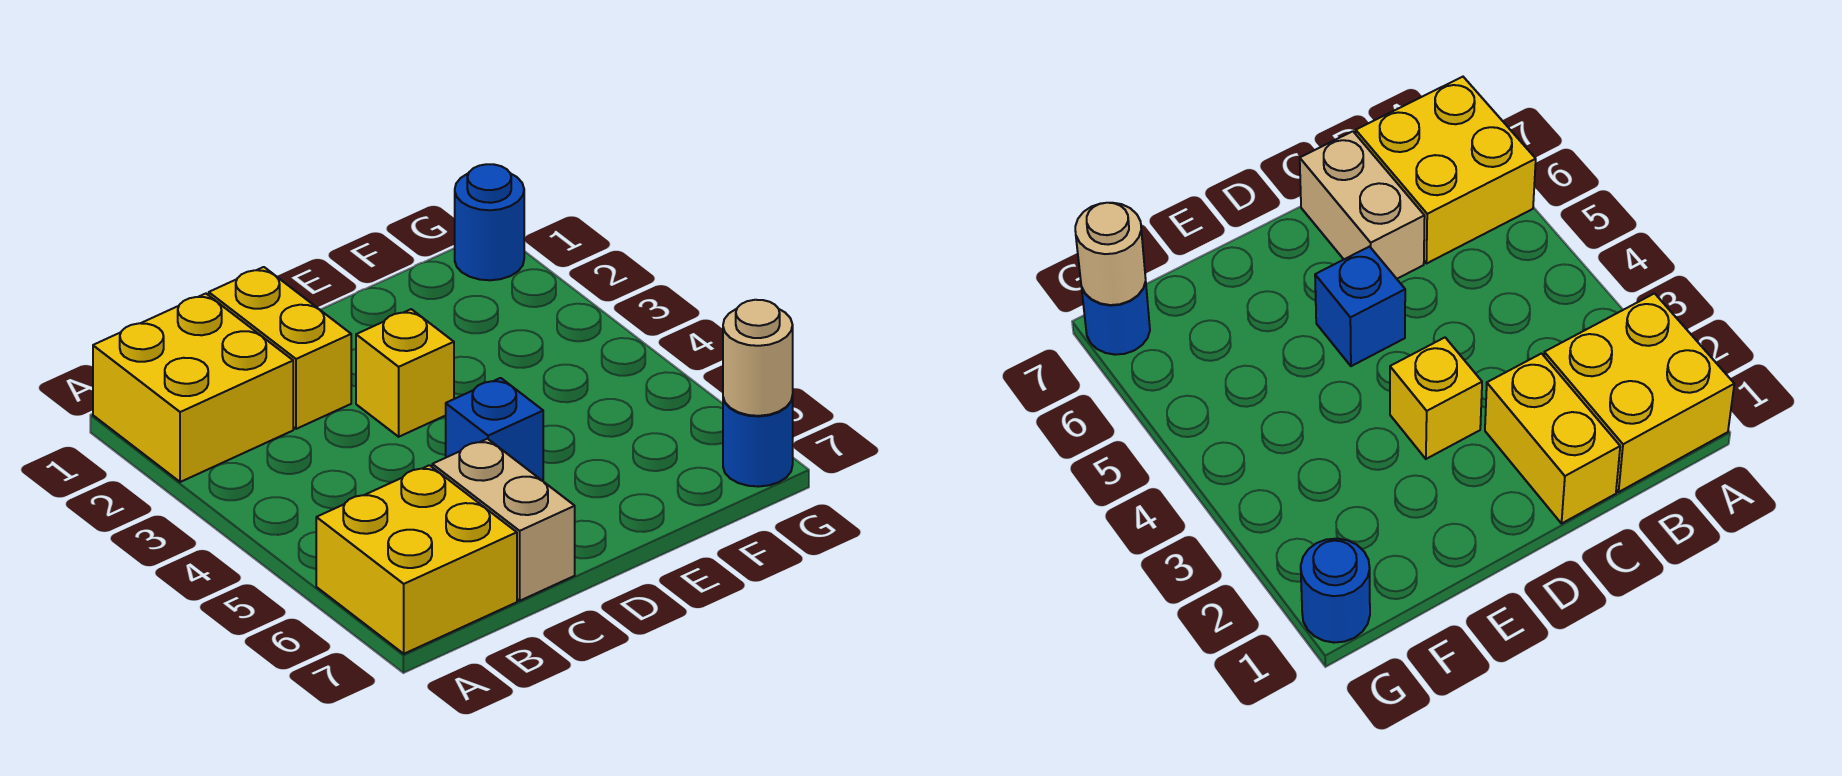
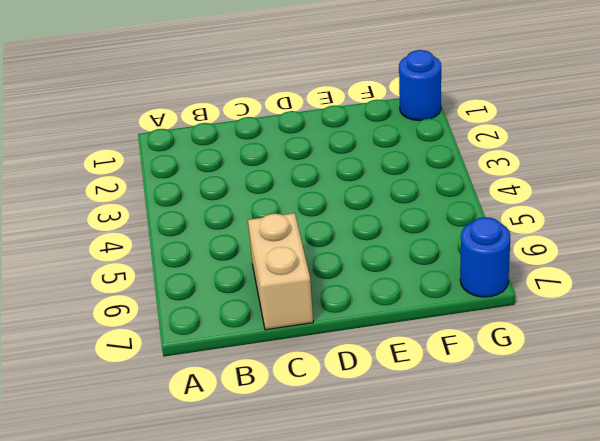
none -> yellow brick A1:B2 level 1
none -> yellow brick A6:B7 level 1

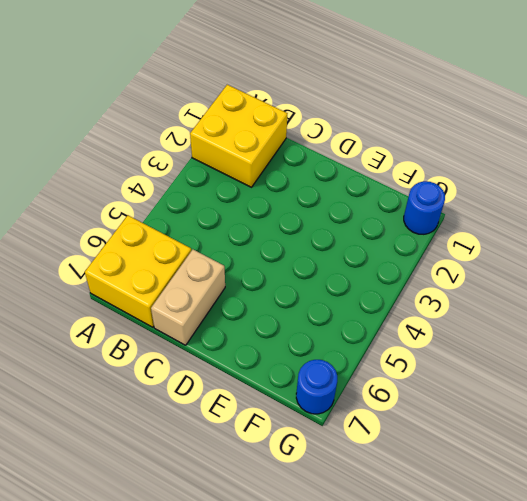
none -> yellow brick C1:C2 level 1
none -> yellow brick D3 level 1

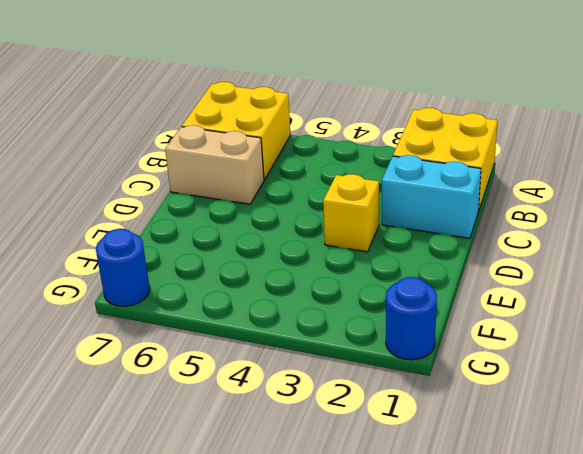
cyan brick C1:C2 level 1 -> yellow brick C1:C2 level 1
none -> blue brick D5 level 1
none -> tan round brick G7 level 2

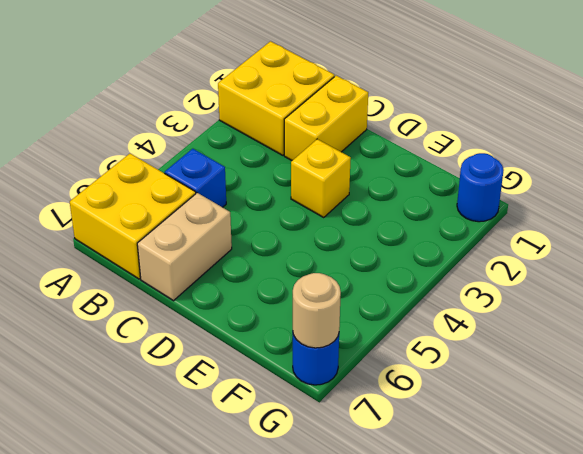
blue brick B5 level 1 -> blue brick D5 level 1

